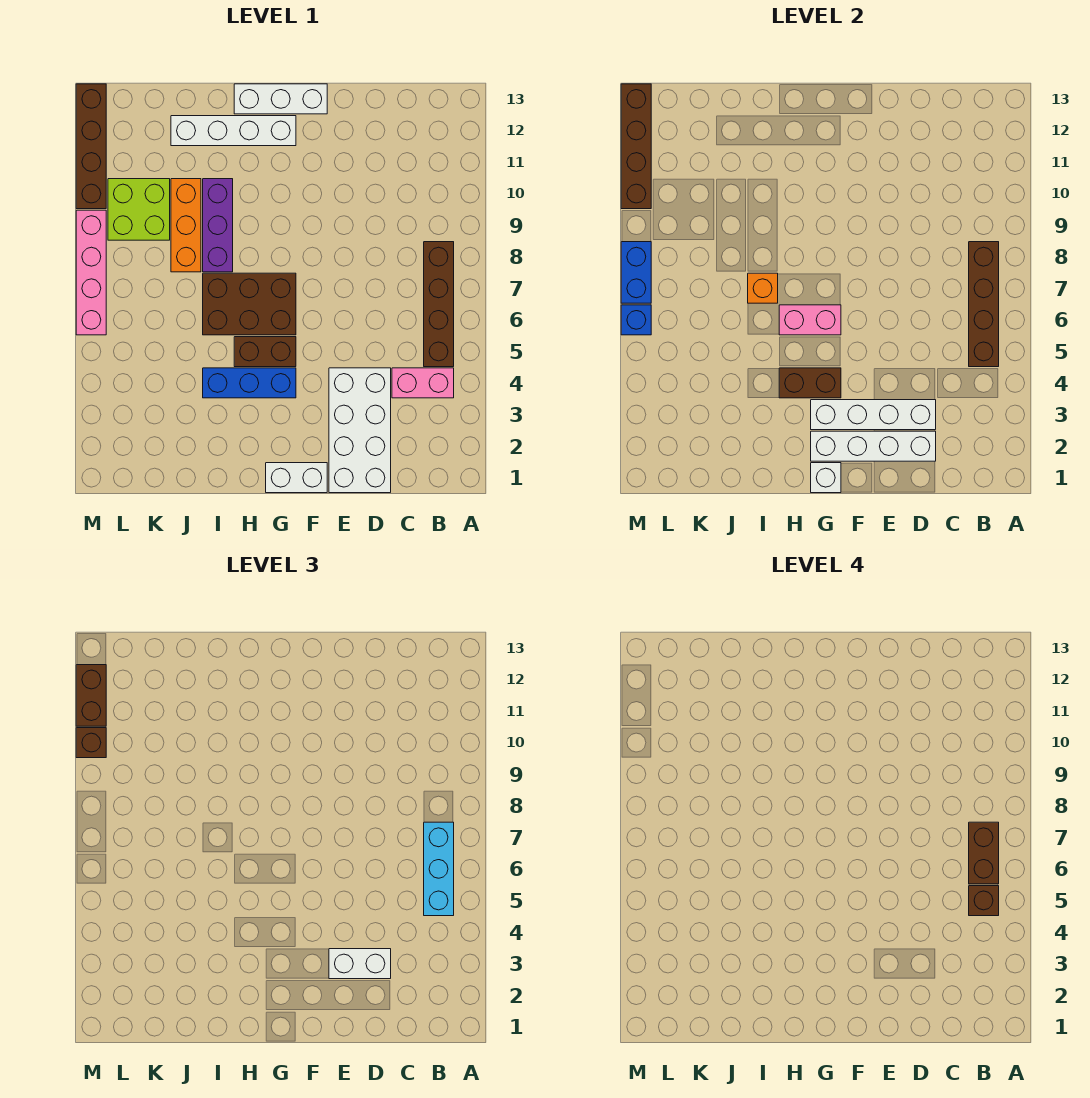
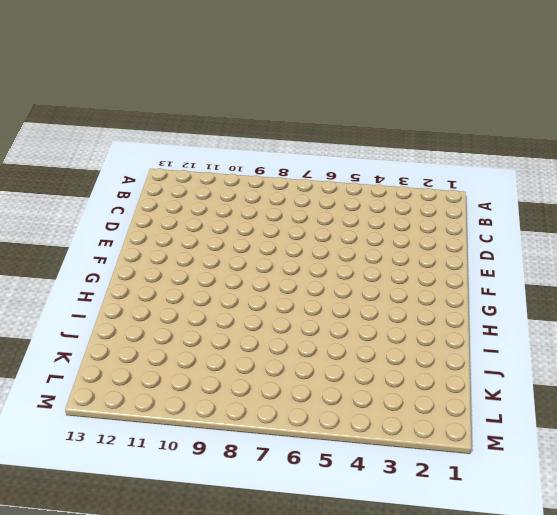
none -> pink brick B4:C4 level 1
none -> brown brick B5:B8 level 1
none -> white brick D1:E4 level 1
none -> white brick F1:G1 level 1

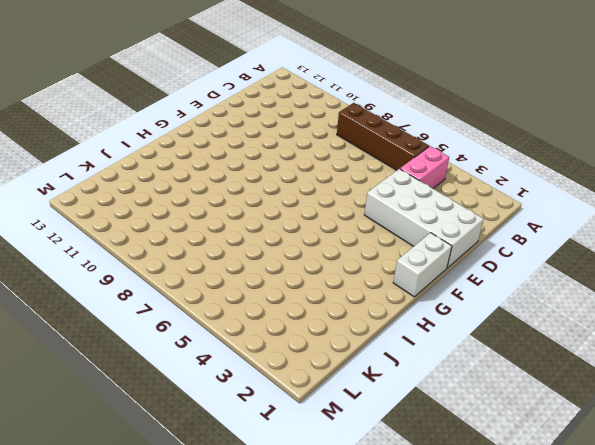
none -> white brick F13:H13 level 1
none -> blue brick G4:I4 level 1
none -> brown brick G5:H5 level 1
none -> brown brick G6:I7 level 1

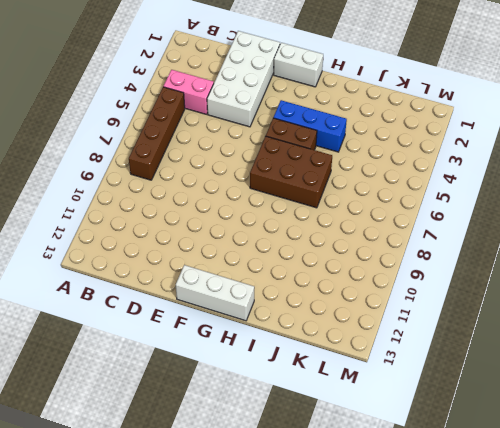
none -> white brick G12:J12 level 1
none -> purple brick I8:I10 level 1
none -> orange brick J8:J10 level 1
none -> lime brick K9:L10 level 1

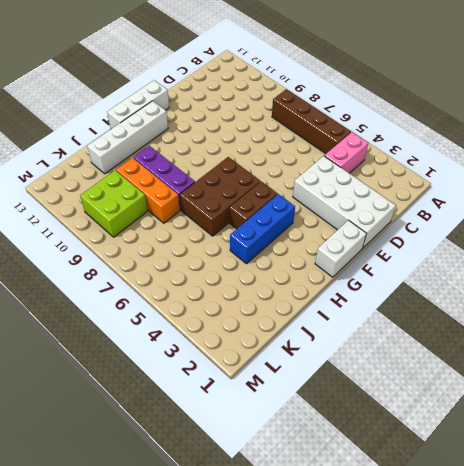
none -> pink brick M6:M9 level 1
none -> brown brick M10:M13 level 1
none -> brown brick B5:B8 level 2
none -> white brick D2:G2 level 2

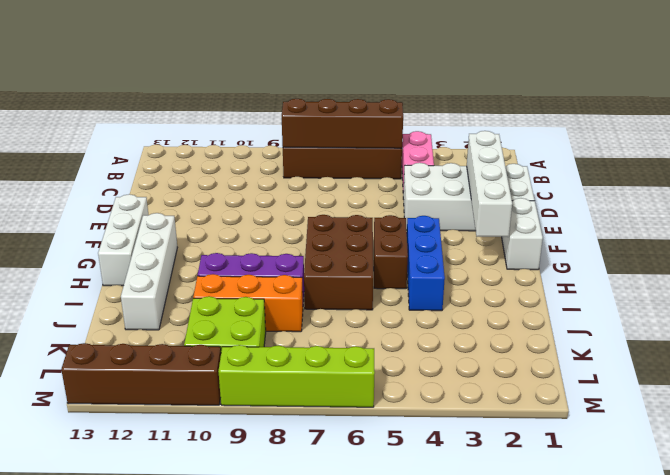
lime brick M6:M9 level 1 -> pink brick M6:M9 level 1
none -> white brick D3:G3 level 2
none -> white brick G1 level 2
none -> brown brick G4:H4 level 2
none -> pink brick G6:H6 level 2

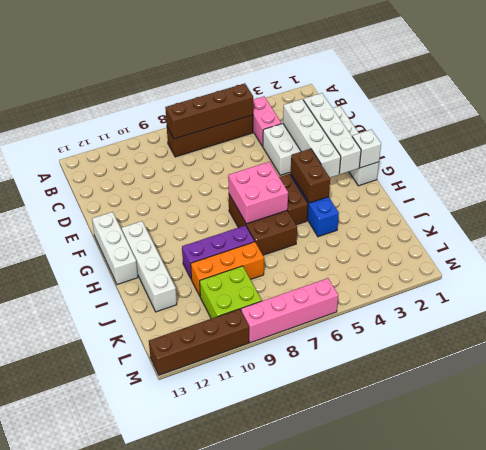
pink brick G6:H7 level 2 -> pink brick G6:H6 level 2
none -> orange brick I7 level 2
none -> blue brick M6 level 2
none -> blue brick M7:M8 level 2
none -> brown brick M10:M13 level 2

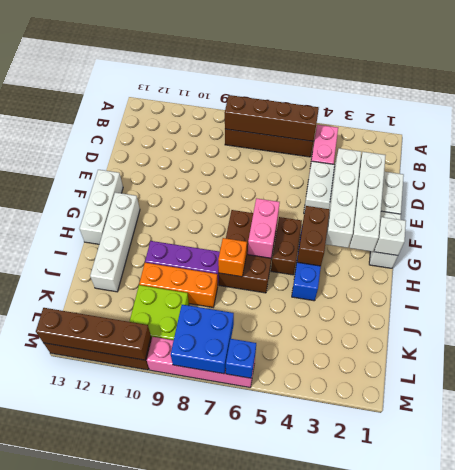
blue brick L7:M8 level 2 -> blue brick M7:M8 level 2
none -> cyan brick B5:B7 level 3
none -> white brick D3:E3 level 3
none -> brown brick M10 level 3
none -> brown brick M11:M12 level 3

